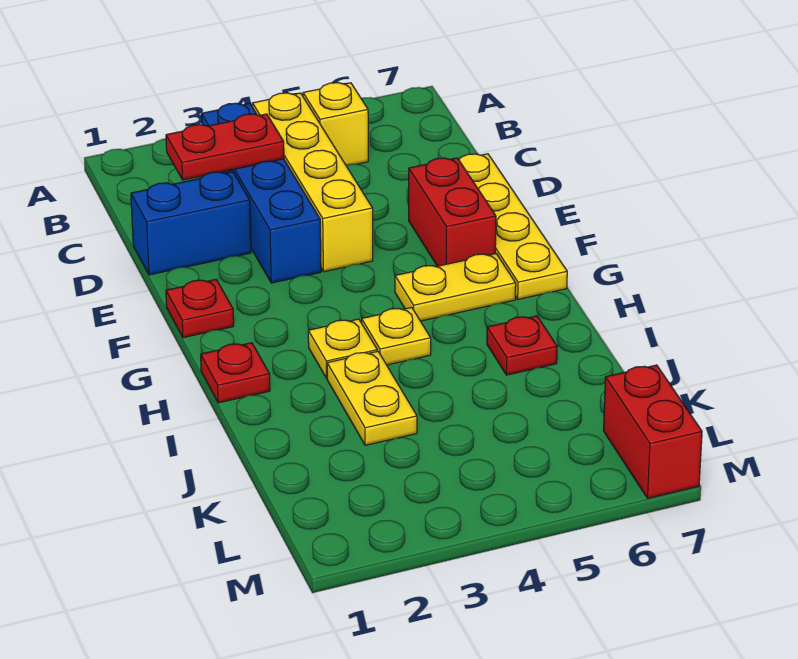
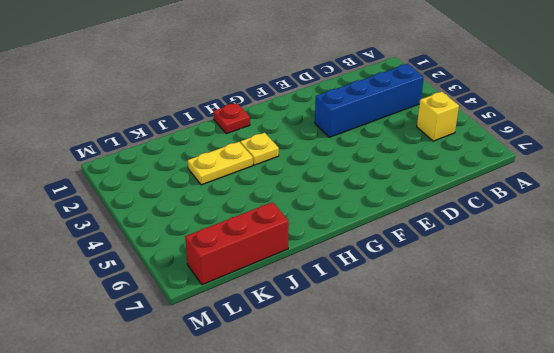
red brick J7:L7 level 1 -> red brick L7:M7 level 1
none -> yellow brick B4:E4 level 1
none -> blue brick D1:D2 level 1
none -> yellow plate D7:G7 level 1

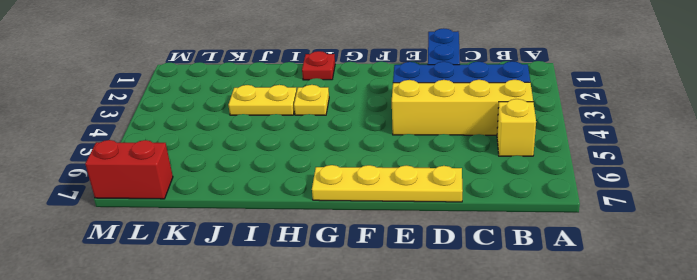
none -> red brick E6:F6 level 1
none -> red plate F1 level 1
none -> yellow plate G5:G6 level 1

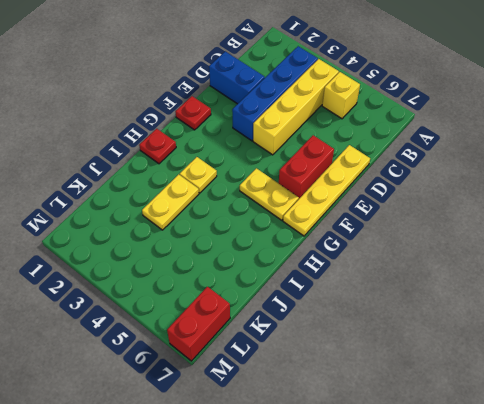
none -> yellow plate H4 level 1
none -> red plate I6 level 1
none -> red plate C2:C3 level 2

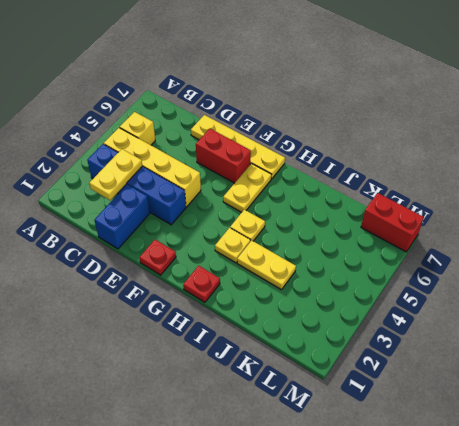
yellow plate C2:C3 level 2 -> red plate C2:C3 level 2
none -> red plate I6 level 1

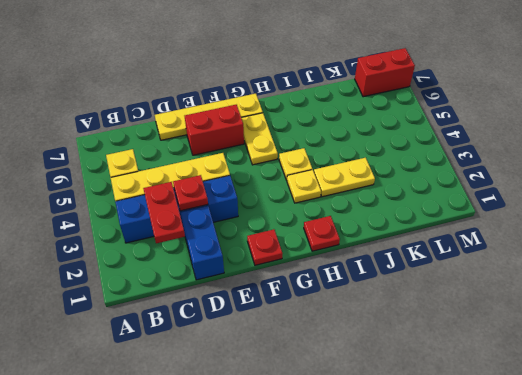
red plate D3 level 2 -> red plate I6 level 1

